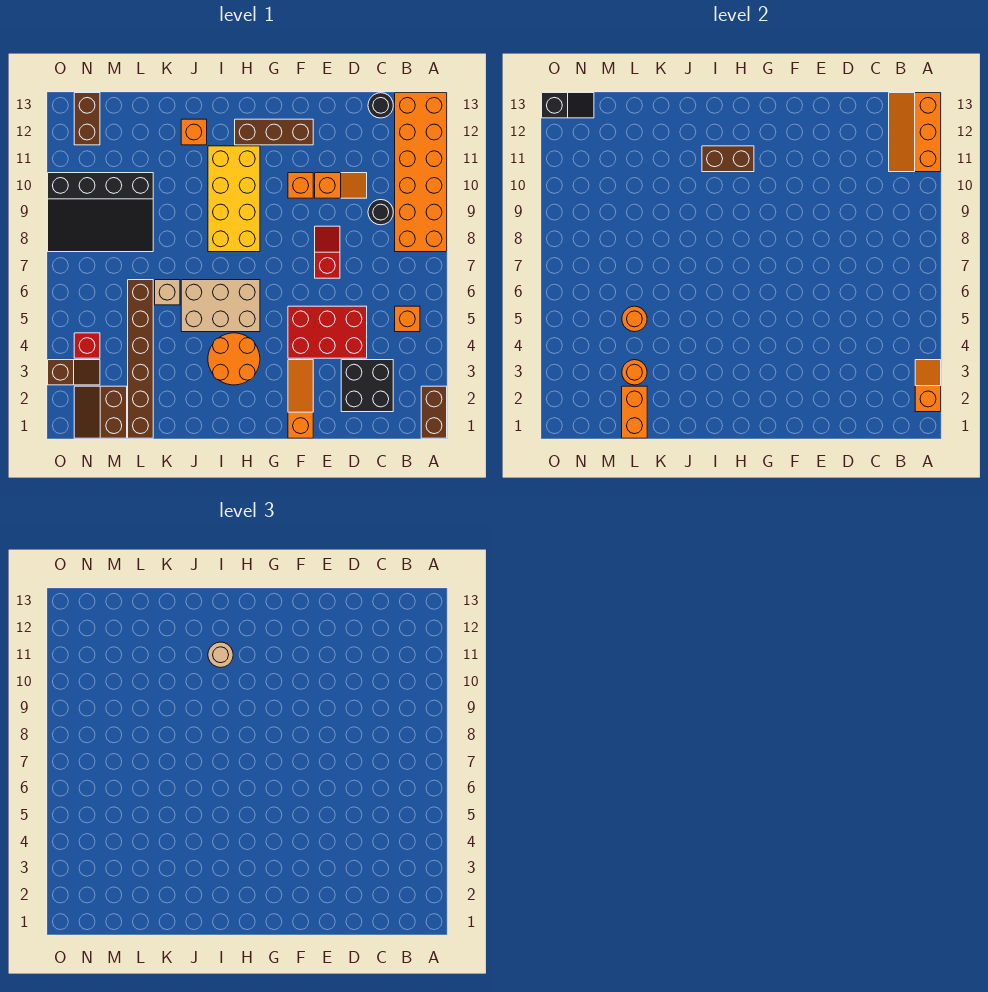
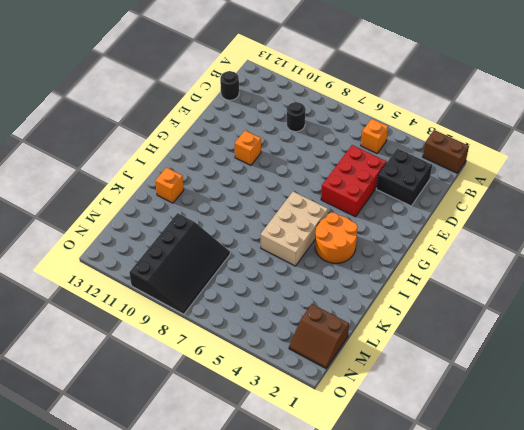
none -> orange brick A8:B13 level 1
none -> orange slope D10:E10 level 1 top E
none -> red slope E7:E8 level 1 top 7
none -> orange slope F1:F3 level 1 top 1

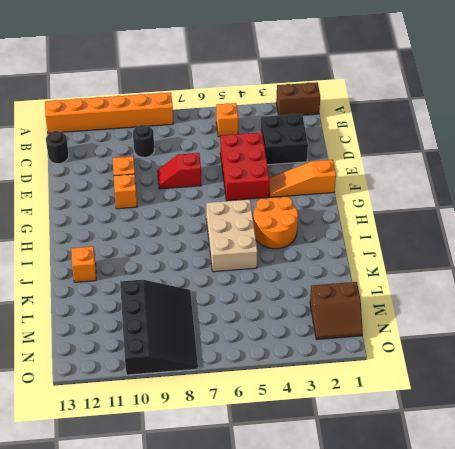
orange brick A8:A13 level 1 -> orange brick A8:B13 level 1
none -> brown brick F12:H12 level 1
none -> yellow brick H8:I11 level 1
none -> tan brick K6 level 1
none -> brown brick L1:L6 level 1

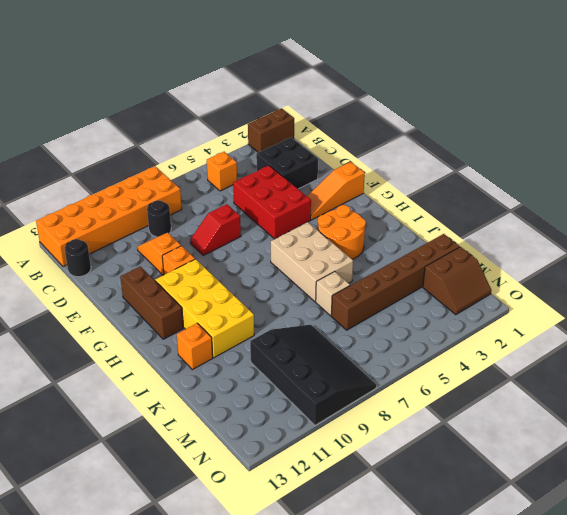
yellow brick G10:J11 level 1 -> yellow brick H8:I11 level 1
none -> brown slope N3:O3 level 1 top O
none -> red brick N4 level 1
none -> brown brick N12:N13 level 1
none -> orange slope A2:A3 level 2 top 2

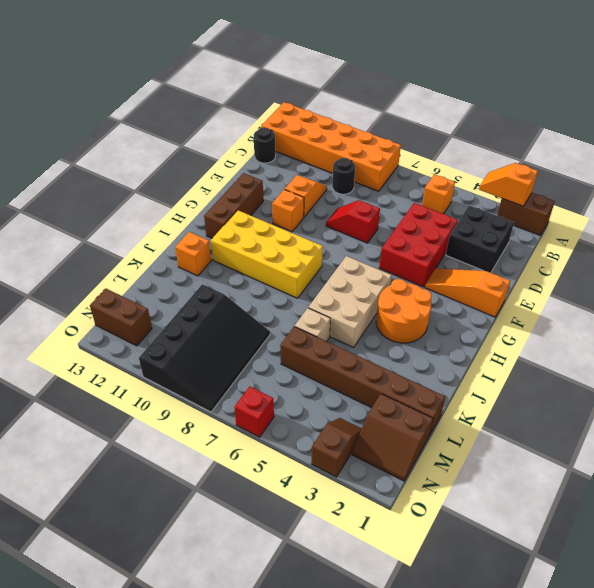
red brick O6 level 1 -> red brick N4 level 1
none -> orange slope A11:B13 level 2 top A
none -> brown brick H11:I11 level 2
none -> orange brick L1:L2 level 2
none -> orange round brick L3 level 2

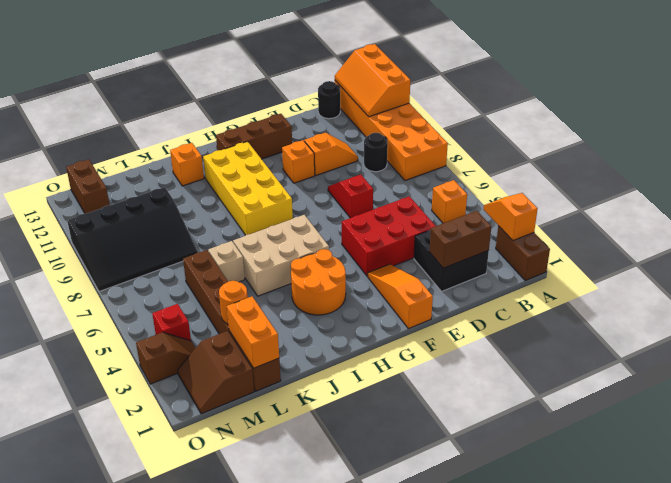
brown brick C2:D2 level 2 -> brown brick H11:I11 level 2
none -> orange round brick L5 level 2
none -> black slope N13:O13 level 2 top O
none -> tan round brick I11 level 3

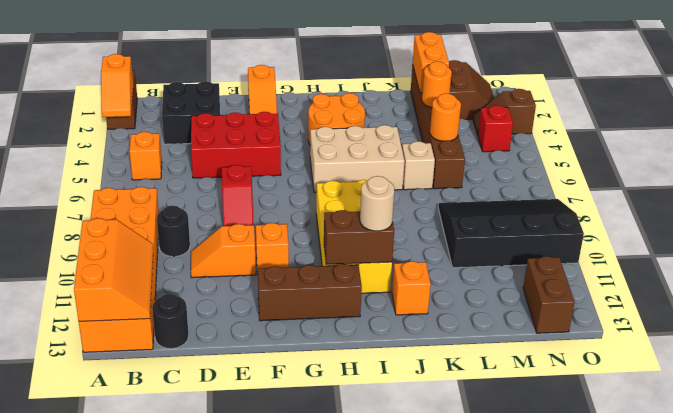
none -> black slope N13:O13 level 2 top O

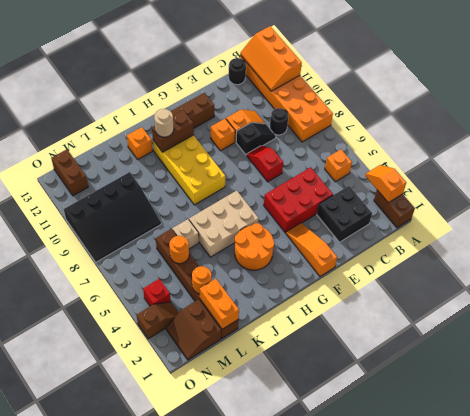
black slope D9:E9 level 1 top E -> black slope N13:O13 level 2 top O

